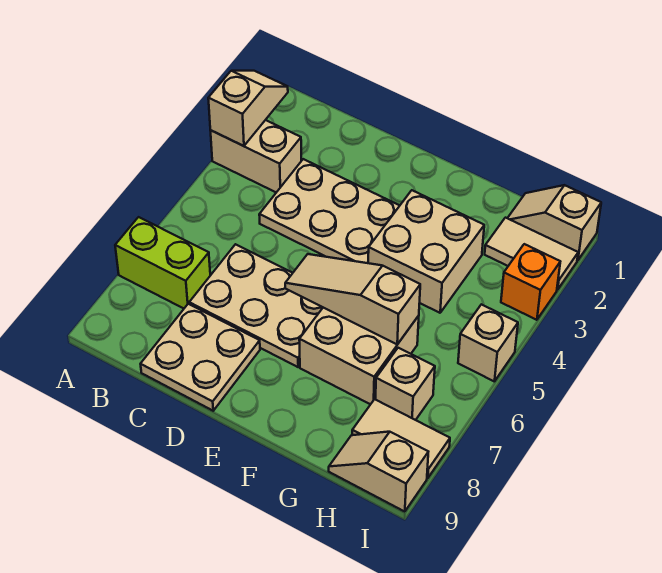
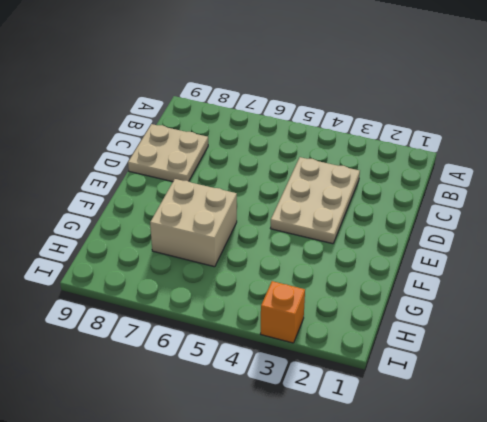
none -> tan brick A3:B3 level 1
none -> lime brick A7:B7 level 1
none -> tan plate C6:E7 level 1

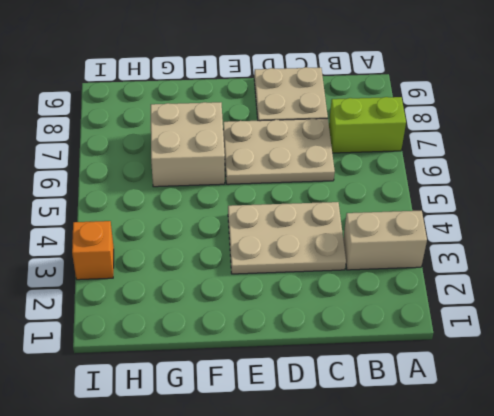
none -> tan brick F3:G4 level 1
none -> tan slope H1:I1 level 1 top I
none -> tan tile H2:I2 level 1

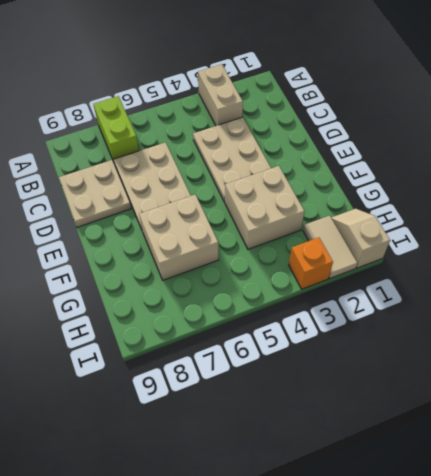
none -> tan brick H7 level 1
none -> tan tile H8:I8 level 1
none -> tan slope H9:I9 level 1 top I

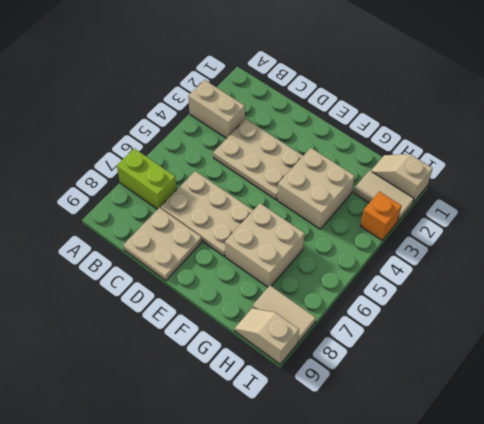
none -> tan brick H7 level 1
none -> tan brick I5 level 1
none -> tan slope A2:A3 level 2 top 3

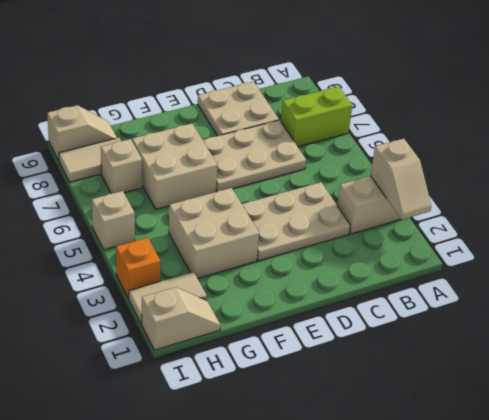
none -> tan slope E6:G6 level 2 top G

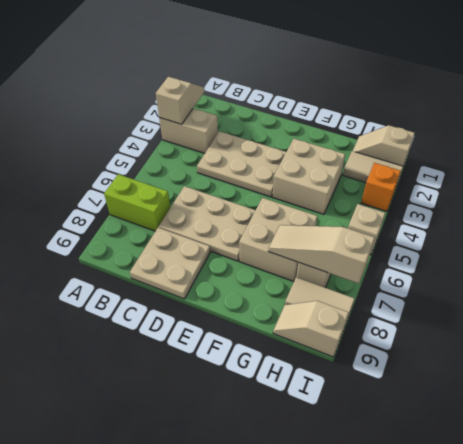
tan slope G7:I7 level 2 top I -> tan slope E6:G6 level 2 top G

